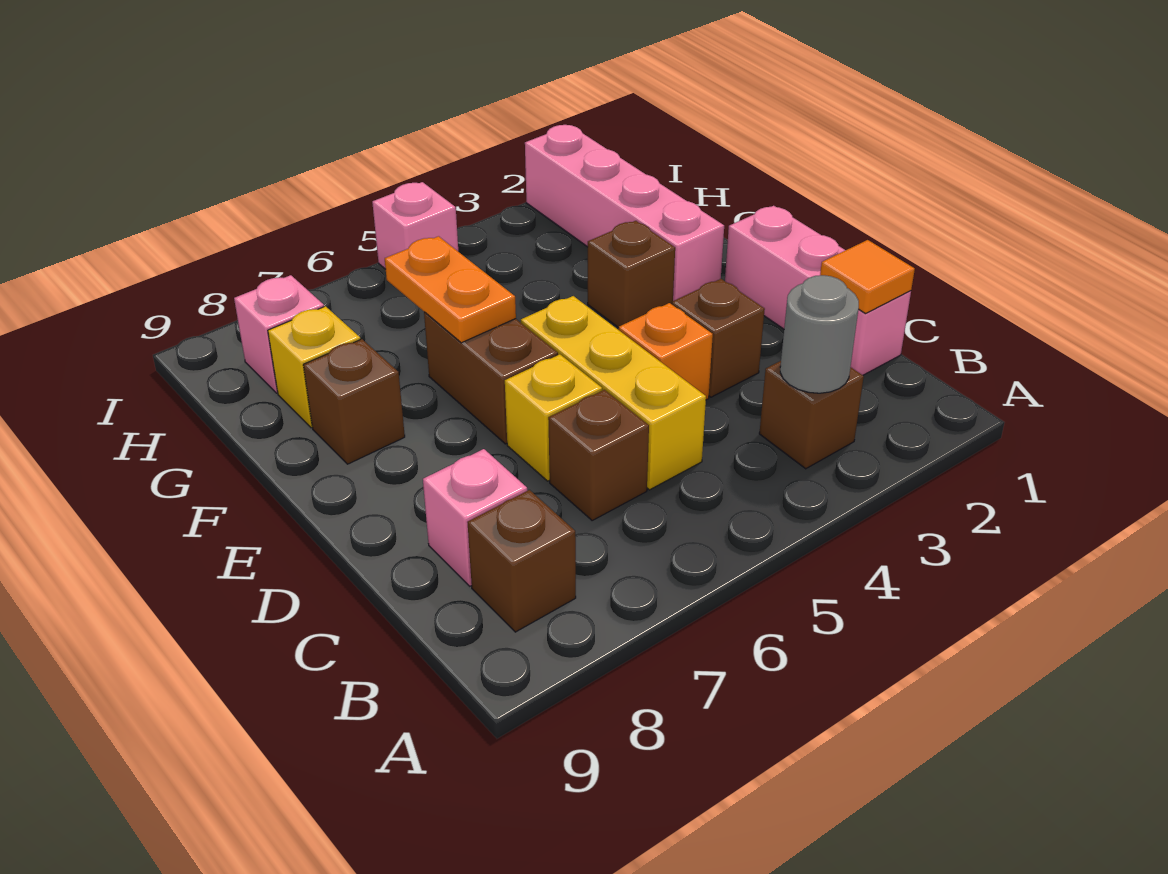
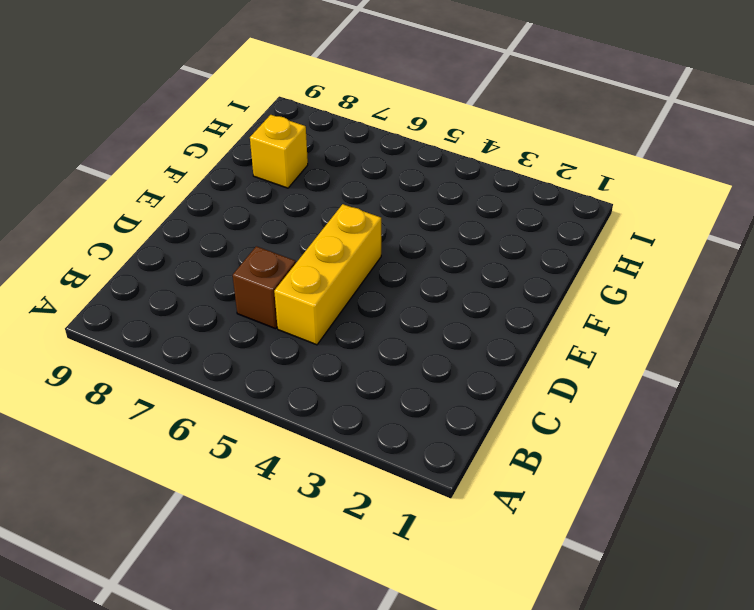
none -> brown brick B3 level 1
none -> brown brick B8 level 1
none -> pink brick C1:E1 level 1

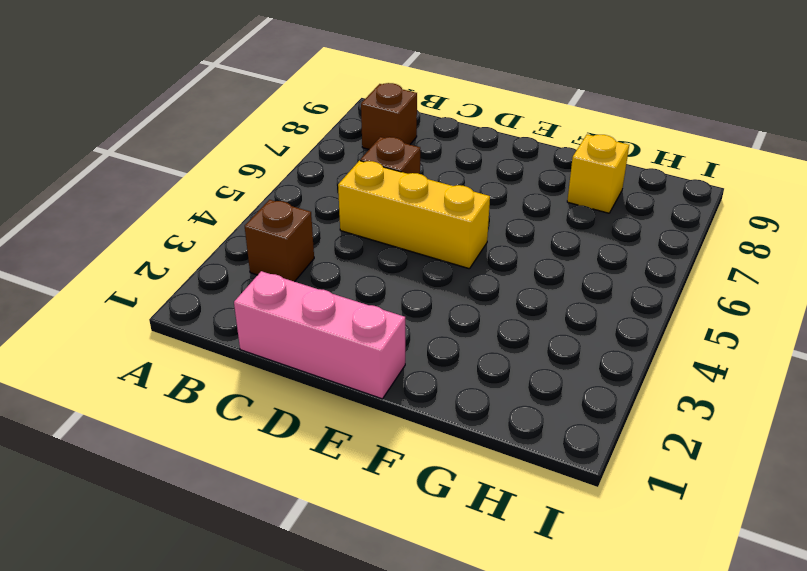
none -> pink brick C8 level 1
none -> brown brick D3 level 1
none -> orange brick D4 level 1

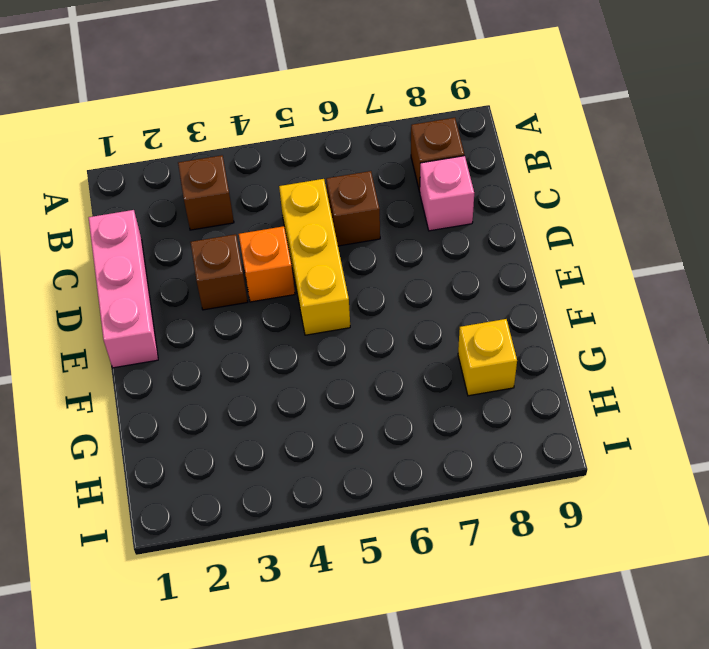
none -> yellow brick D6 level 1
none -> brown brick E6:F6 level 1
none -> pink brick F2:I2 level 1

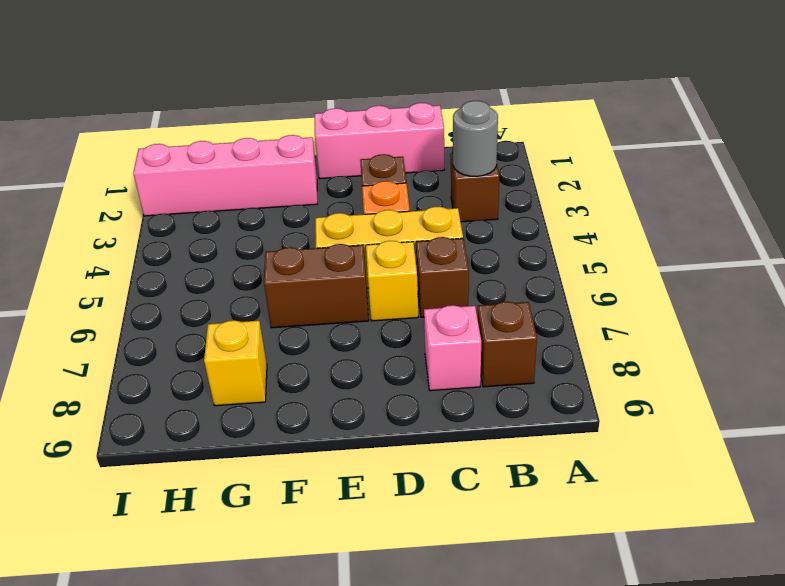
none -> brown brick F3 level 1
none -> brown brick F8 level 1
none -> pink brick H8 level 1

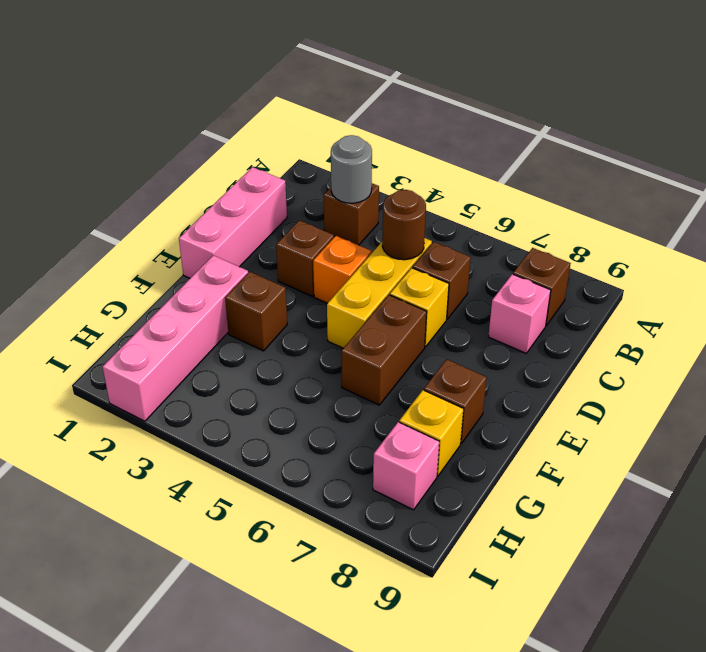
brown round brick C5 level 2 -> none
none -> pink brick I5 level 1
none -> orange tile C1 level 2
none -> orange plate F6:G6 level 2

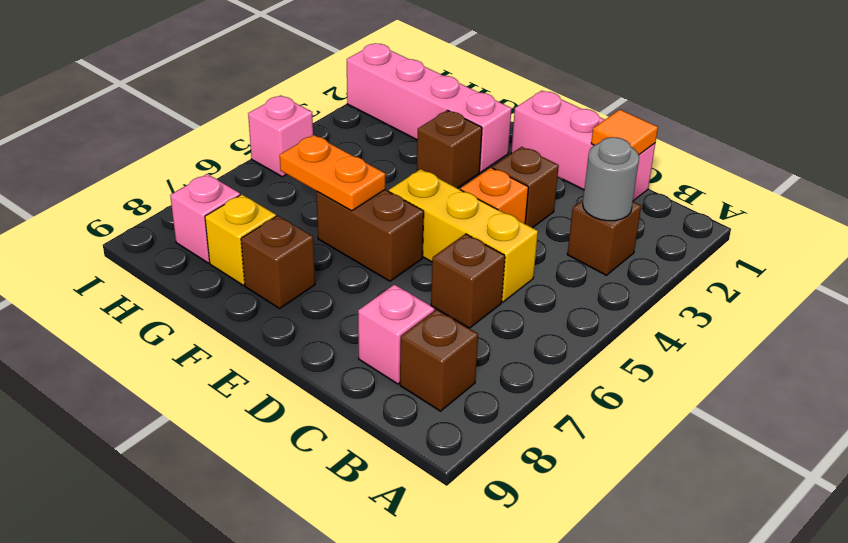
none -> yellow brick D6 level 1

